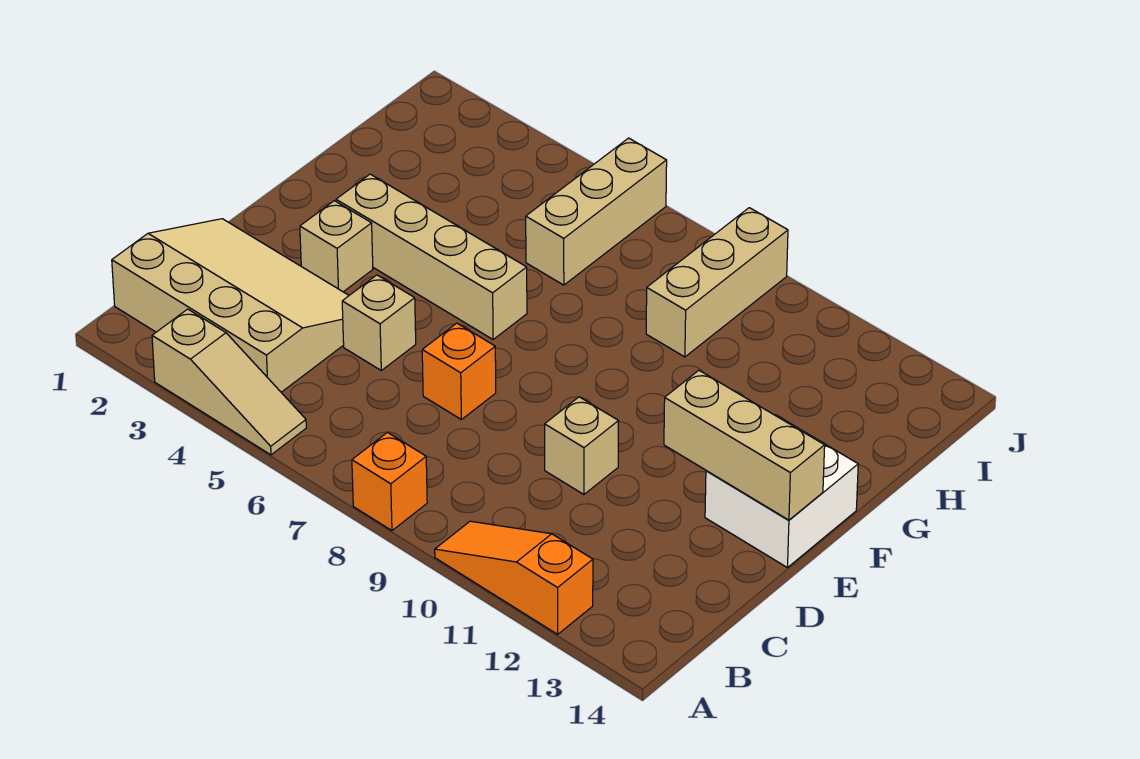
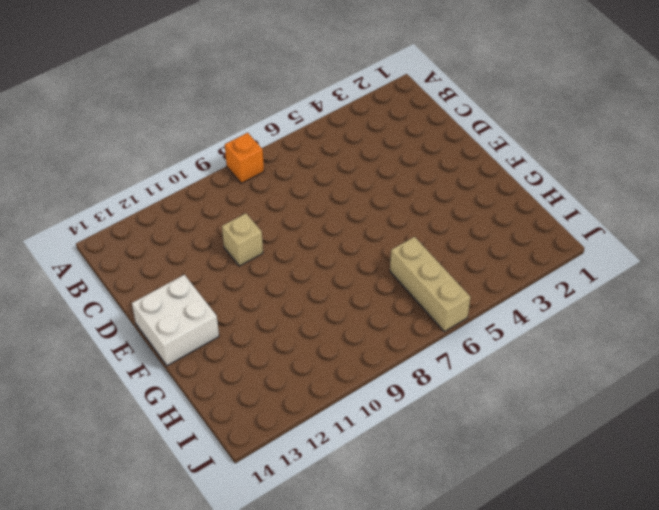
none -> tan slope A3:A5 level 1 top 3
none -> orange slope A10:A12 level 1 top 12
none -> tan slope B1:D4 level 1 top B

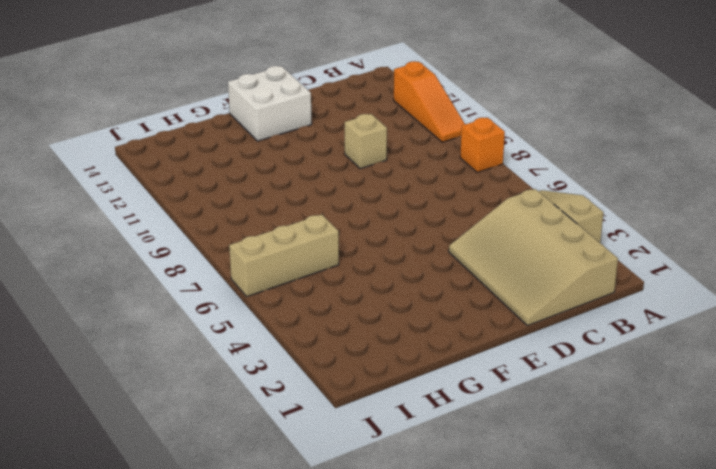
none -> tan brick D5 level 1
none -> orange brick D7 level 1
none -> tan brick E3 level 1

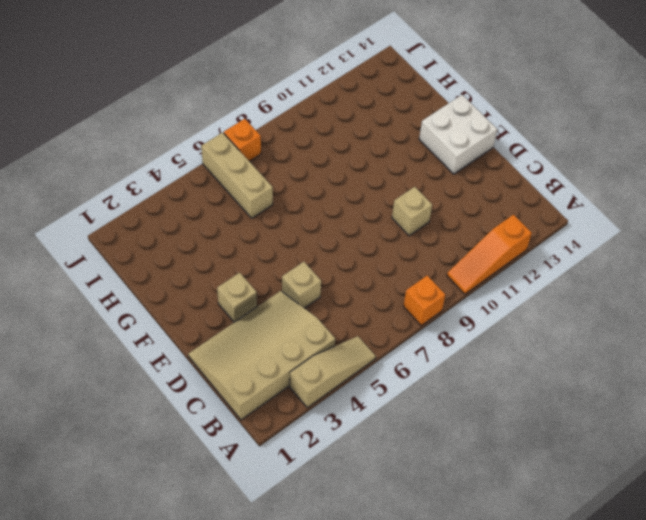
orange brick J7 level 1 -> orange brick D7 level 1
none -> tan brick F3:F6 level 1
none -> tan brick H9:J9 level 1
none -> tan brick E12:E14 level 2

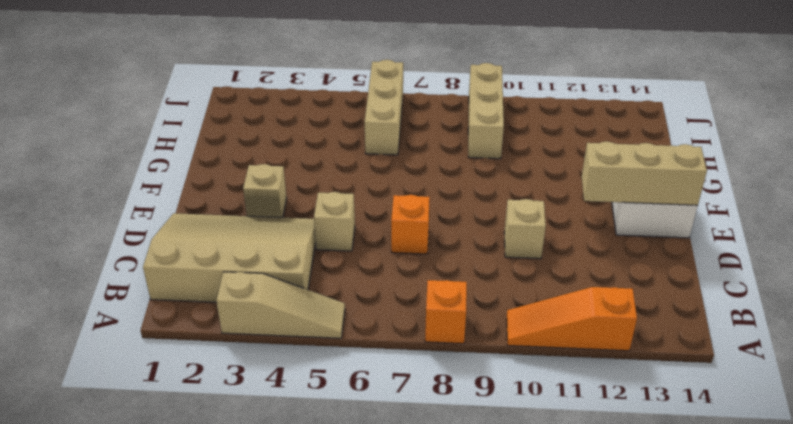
none -> tan brick F3:F6 level 1

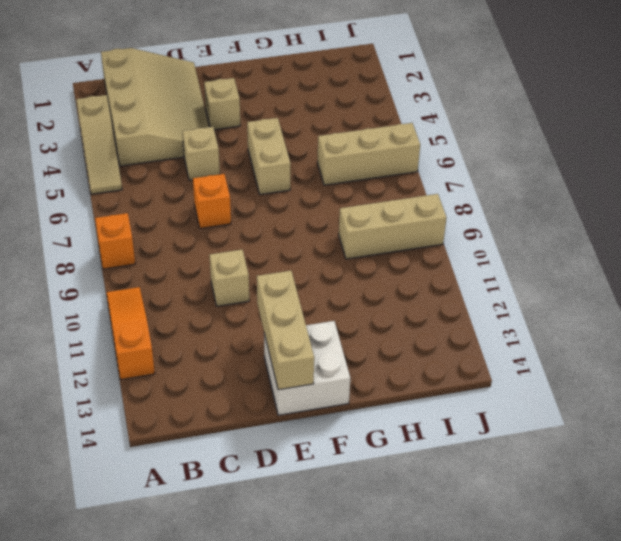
tan brick F5:F6 level 1 -> tan brick F3:F6 level 1

